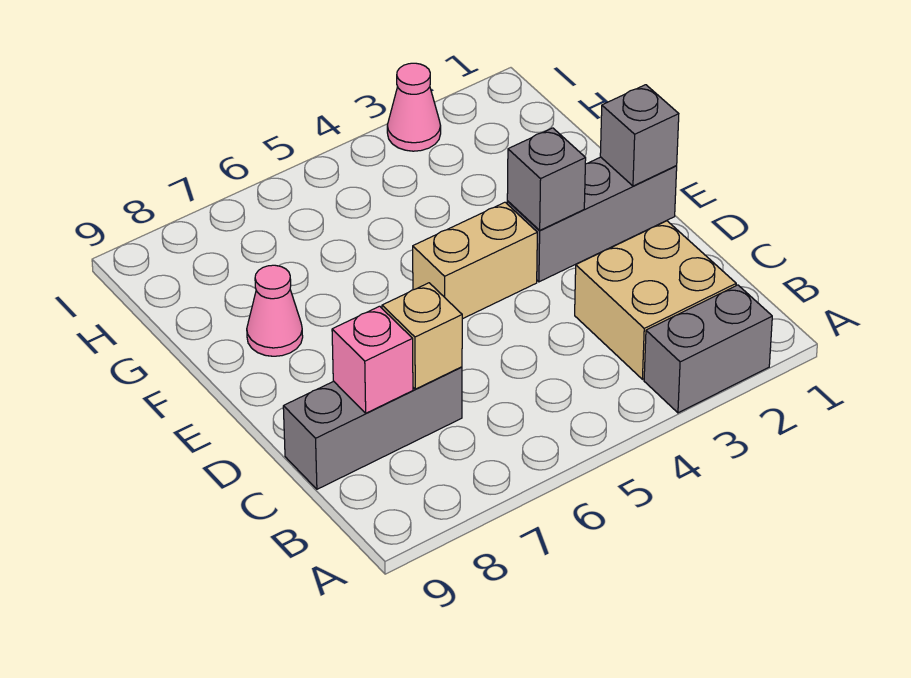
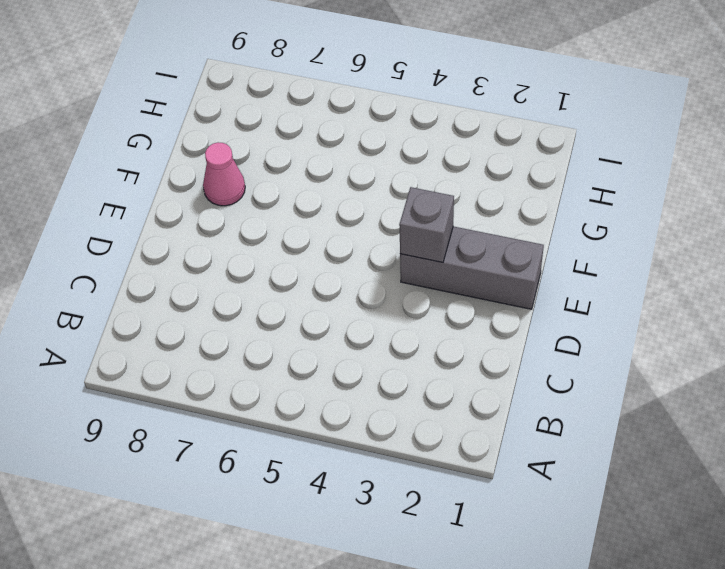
none -> grey brick A2:A3 level 1
none -> tan brick B2:C3 level 1

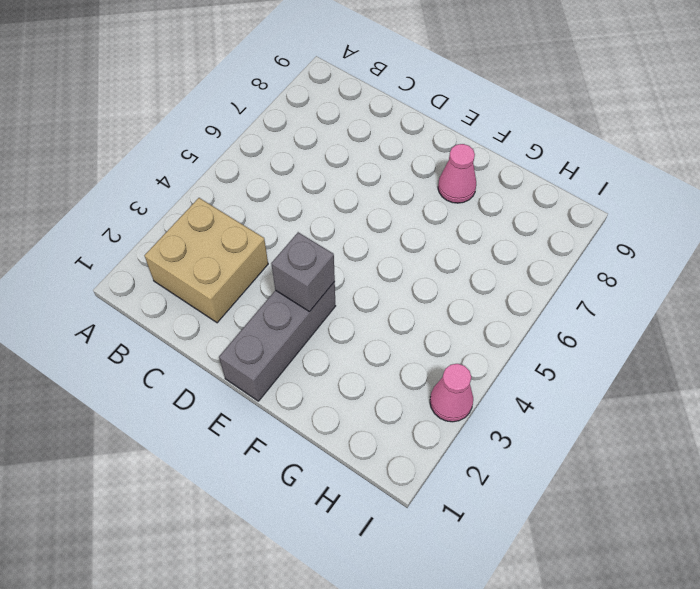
none -> grey brick A2:A3 level 1
none -> grey brick C7:C9 level 1

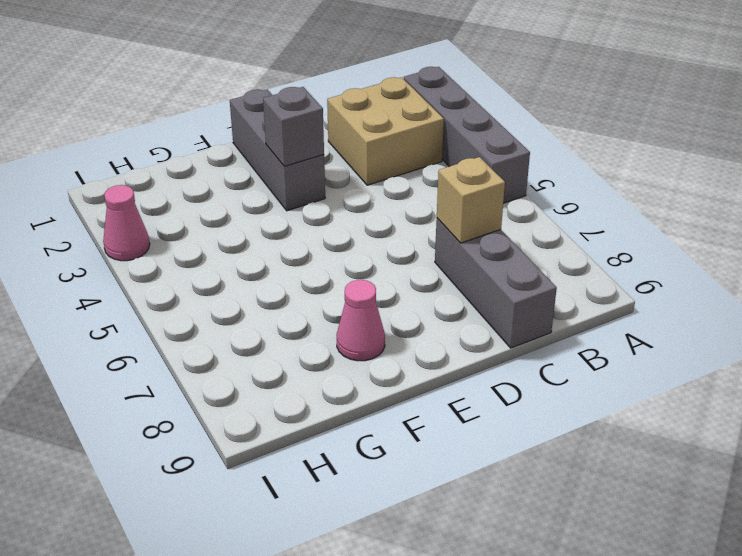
grey brick A2:A5 level 1 -> grey brick A2:A3 level 1
none -> tan brick E4:E5 level 1
none -> pink brick C8 level 2

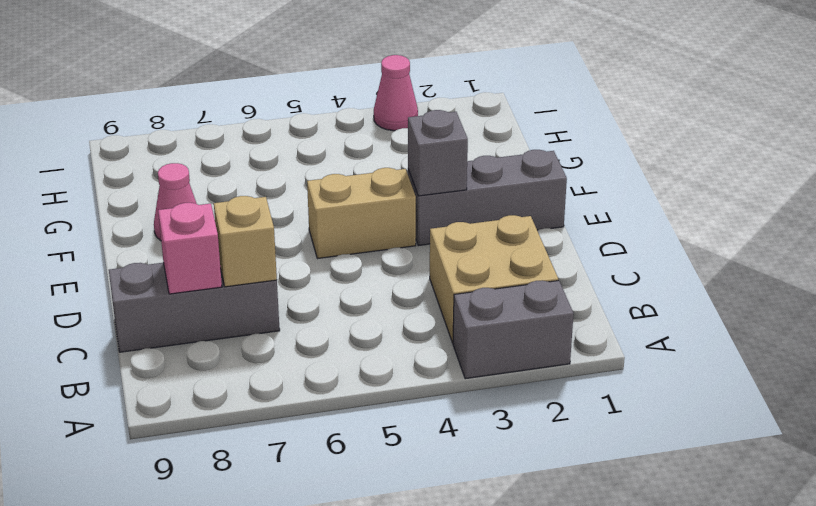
none -> grey brick E1 level 2

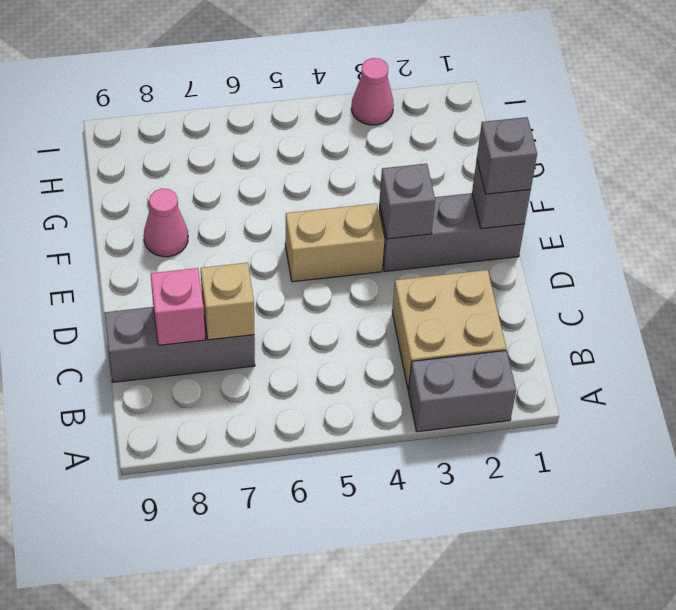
grey brick E1 level 3 -> none

